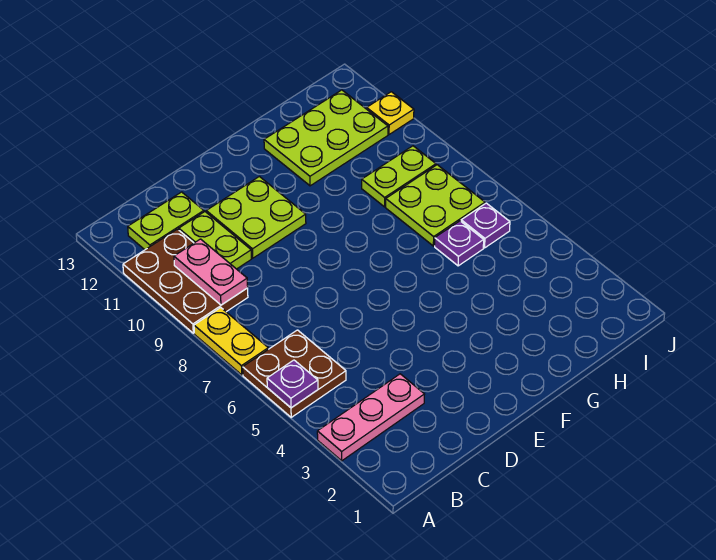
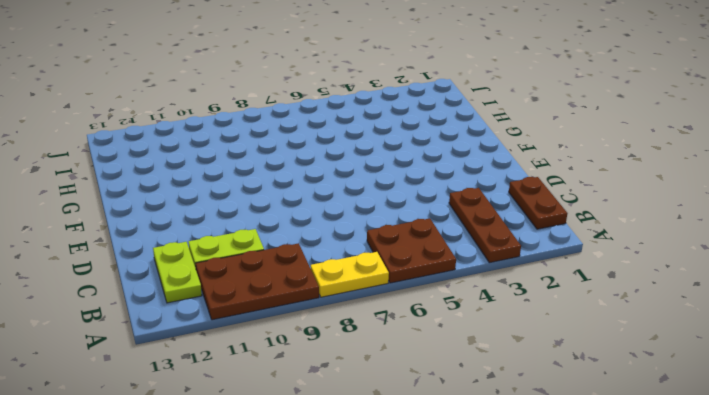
brown plate A3:C3 level 1 -> pink plate A3:C3 level 1
brown plate B1:C1 level 1 -> none
none -> lime plate D10:E11 level 1
none -> lime plate G11:I12 level 1
none -> purple plate H6 level 1

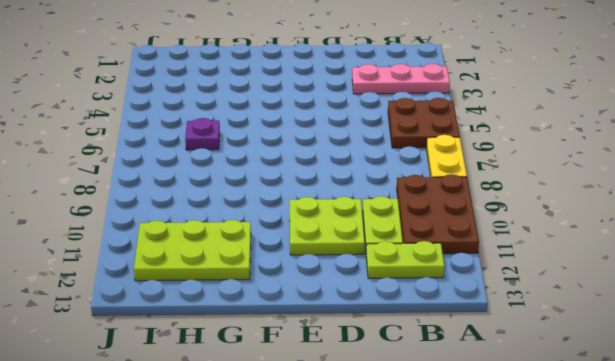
none -> lime plate H7:I8 level 1
none -> lime plate H9:I9 level 1
none -> purple plate I6 level 1

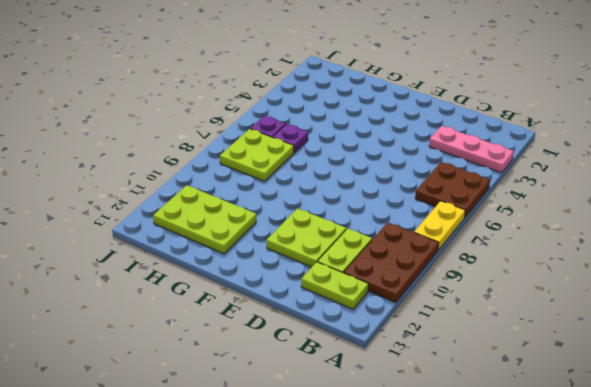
none -> lime plate H9:I9 level 1
none -> yellow plate J11 level 1
none -> purple plate A5 level 2

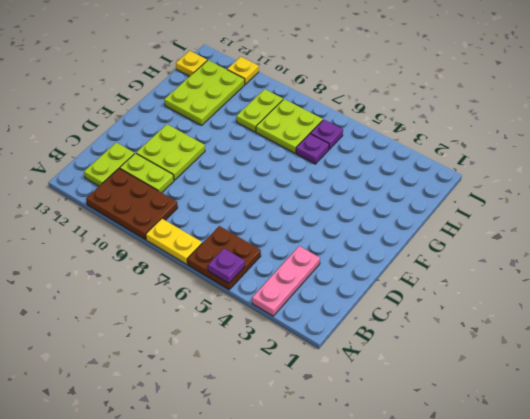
yellow plate I13 level 1 -> none
none -> pink plate B9:B10 level 2

